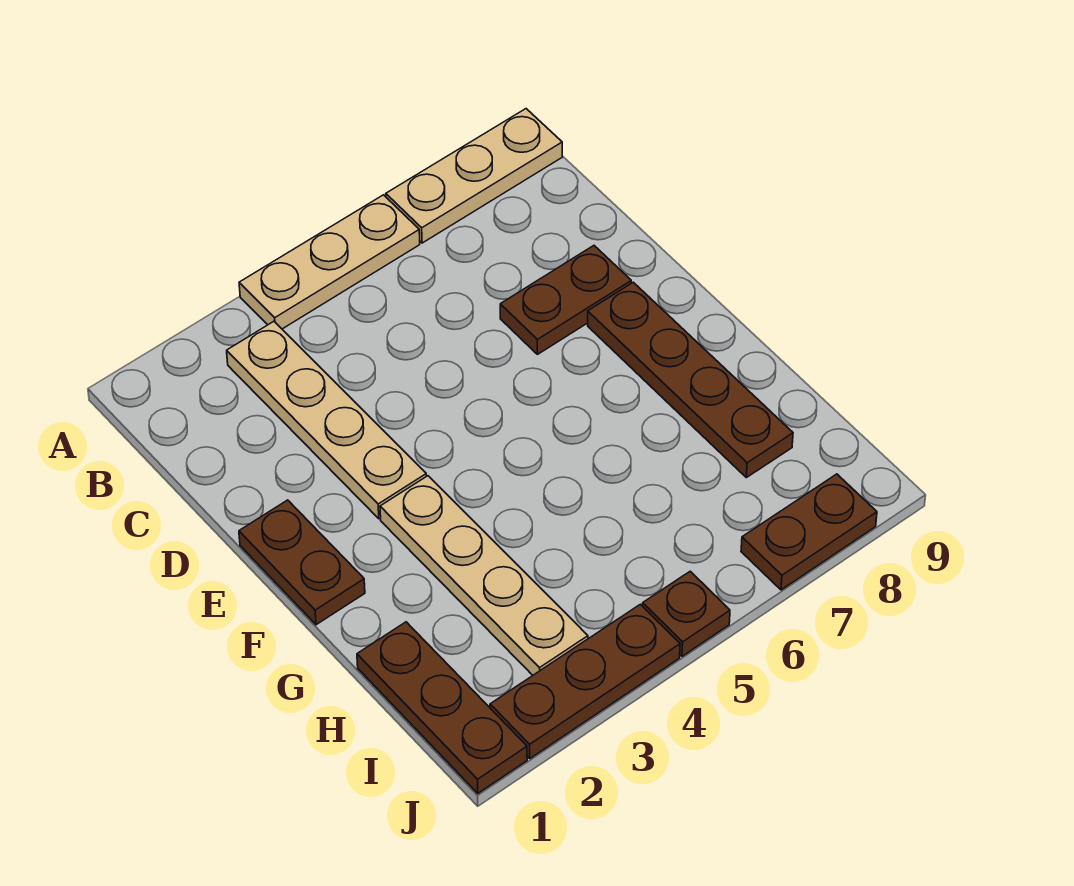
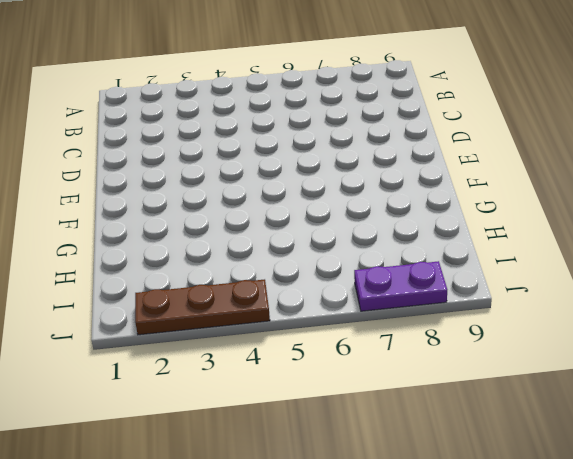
purple plate J7:J8 level 1 -> brown plate J7:J8 level 1
none -> tan plate A4:A6 level 1
none -> tan plate A7:A9 level 1

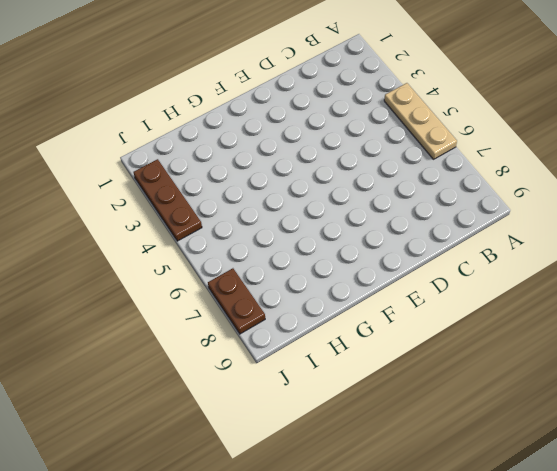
none -> tan plate A7:A9 level 1
none -> tan plate B3:E3 level 1

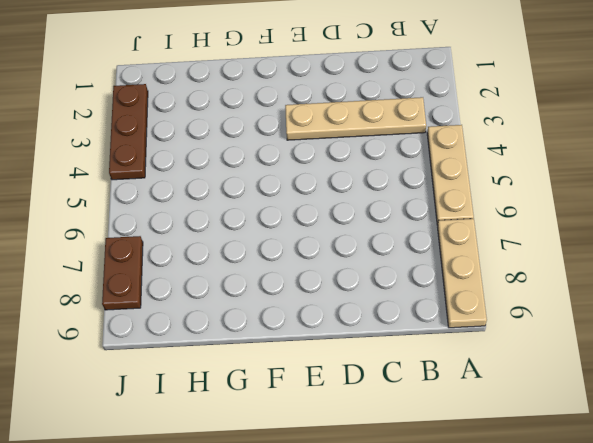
none -> brown plate D7:D8 level 1
none -> brown plate E1:F1 level 1

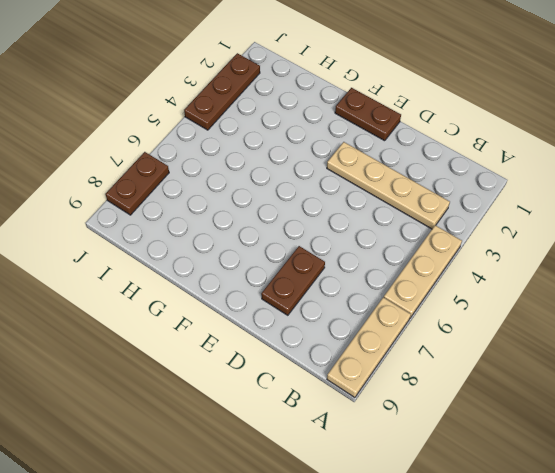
none -> brown plate E8:H8 level 1
none -> tan plate F3:I3 level 1

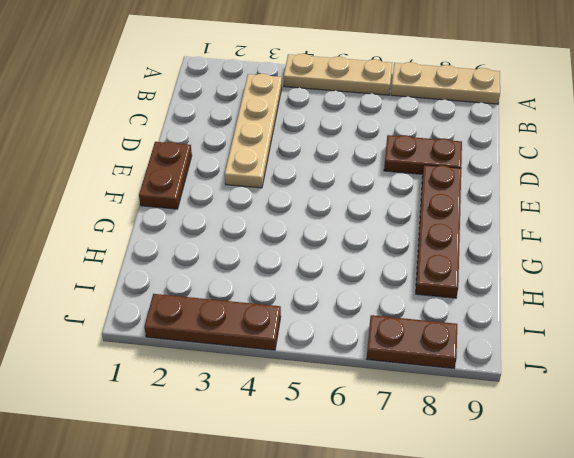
none -> tan plate F3:I3 level 1
none -> brown plate H1:J1 level 1

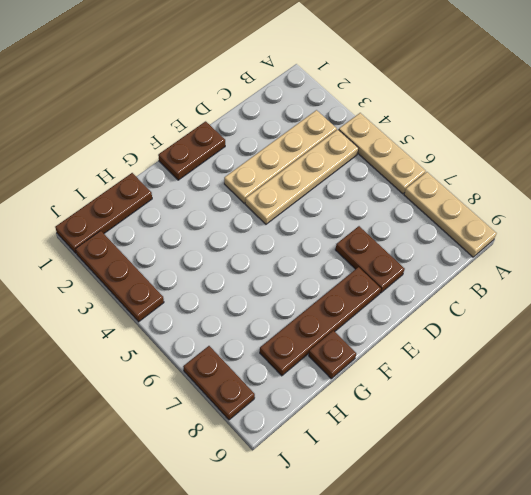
tan plate B4:E4 level 1 -> tan plate F3:I3 level 1
brown plate G9 level 1 -> brown plate J5 level 1

